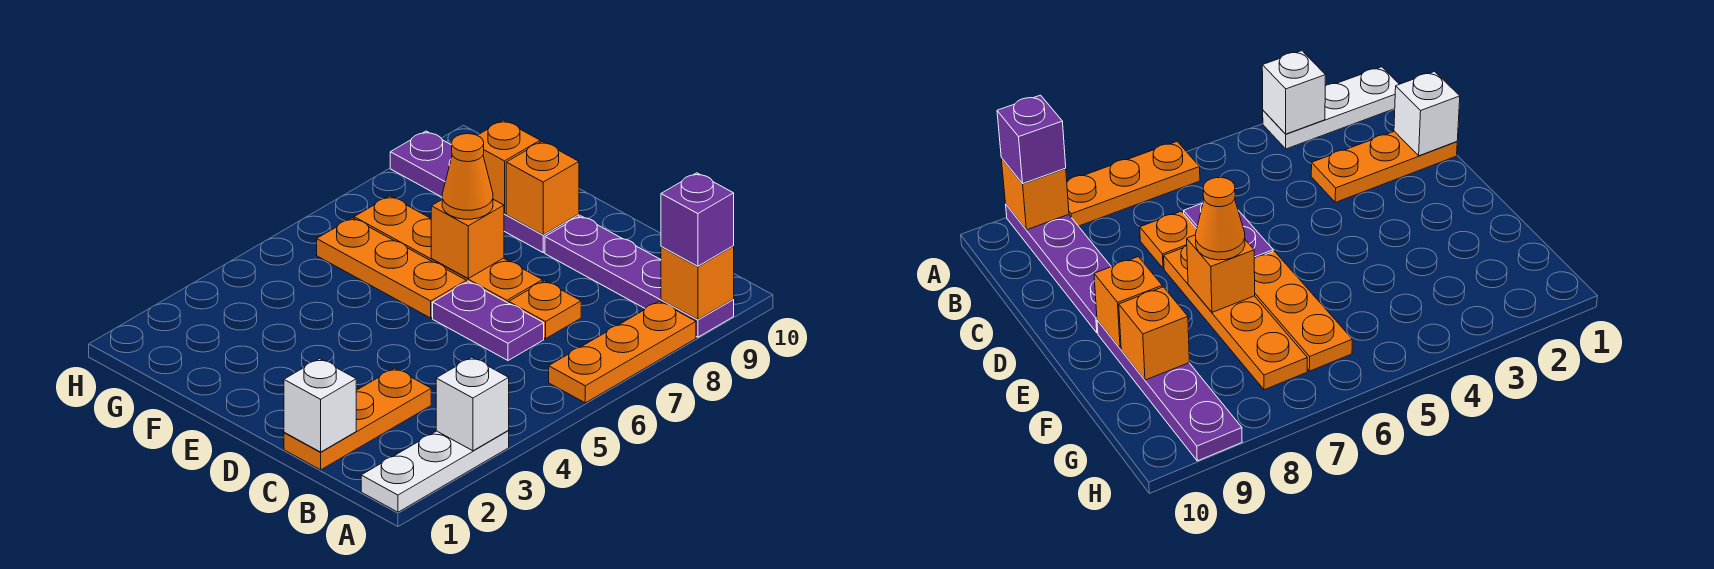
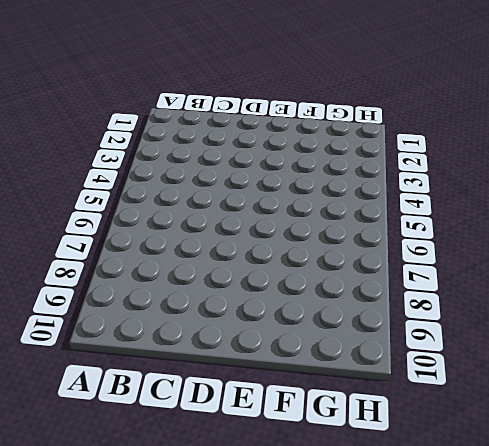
none -> white plate A1:A3 level 1
none -> orange plate A6:A8 level 1
none -> purple plate A9:D9 level 1

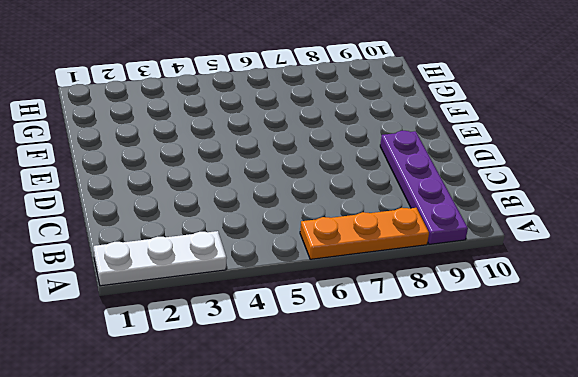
none -> orange plate C1:C3 level 1
none -> purple plate C6:D6 level 1
none -> orange plate C7 level 1

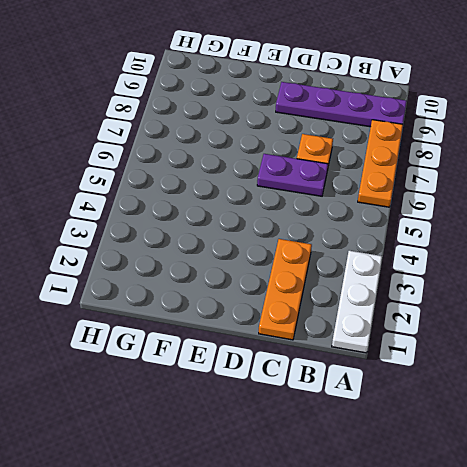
none -> orange plate D7:G7 level 1
none -> orange plate E6:G6 level 1
none -> purple plate E9:H9 level 1

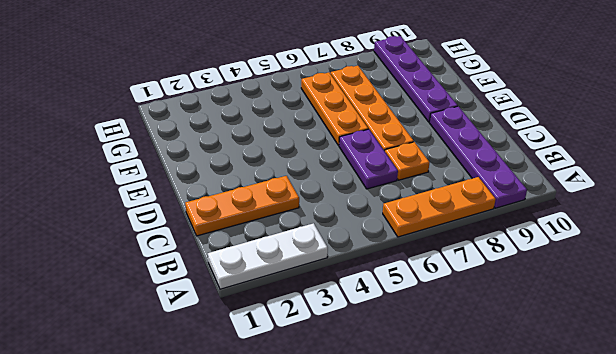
none -> white brick A3 level 2
none -> orange brick A9 level 2
none -> white brick C1 level 2

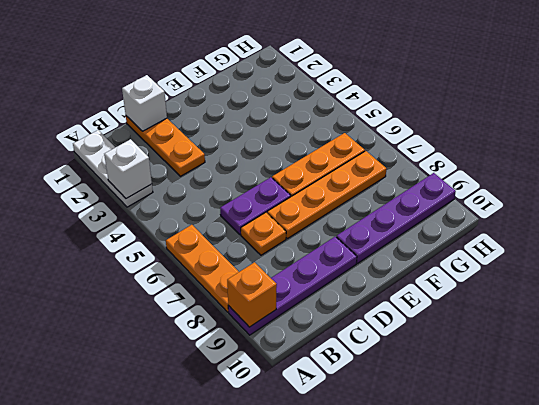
none -> orange brick E7 level 2
none -> orange brick E9 level 2
none -> orange brick F9 level 2

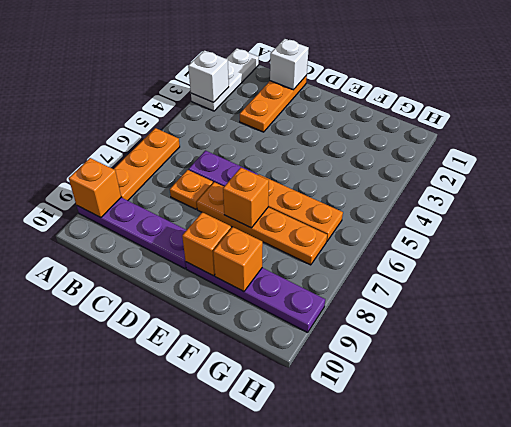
none -> purple brick A9 level 3
none -> orange cone E7 level 3

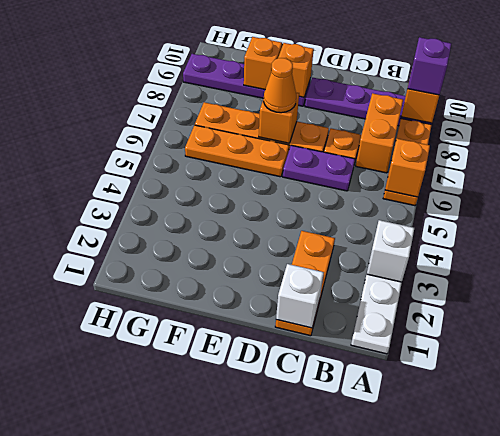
orange brick A6 level 2 -> none
orange brick B7:B8 level 1 -> none

